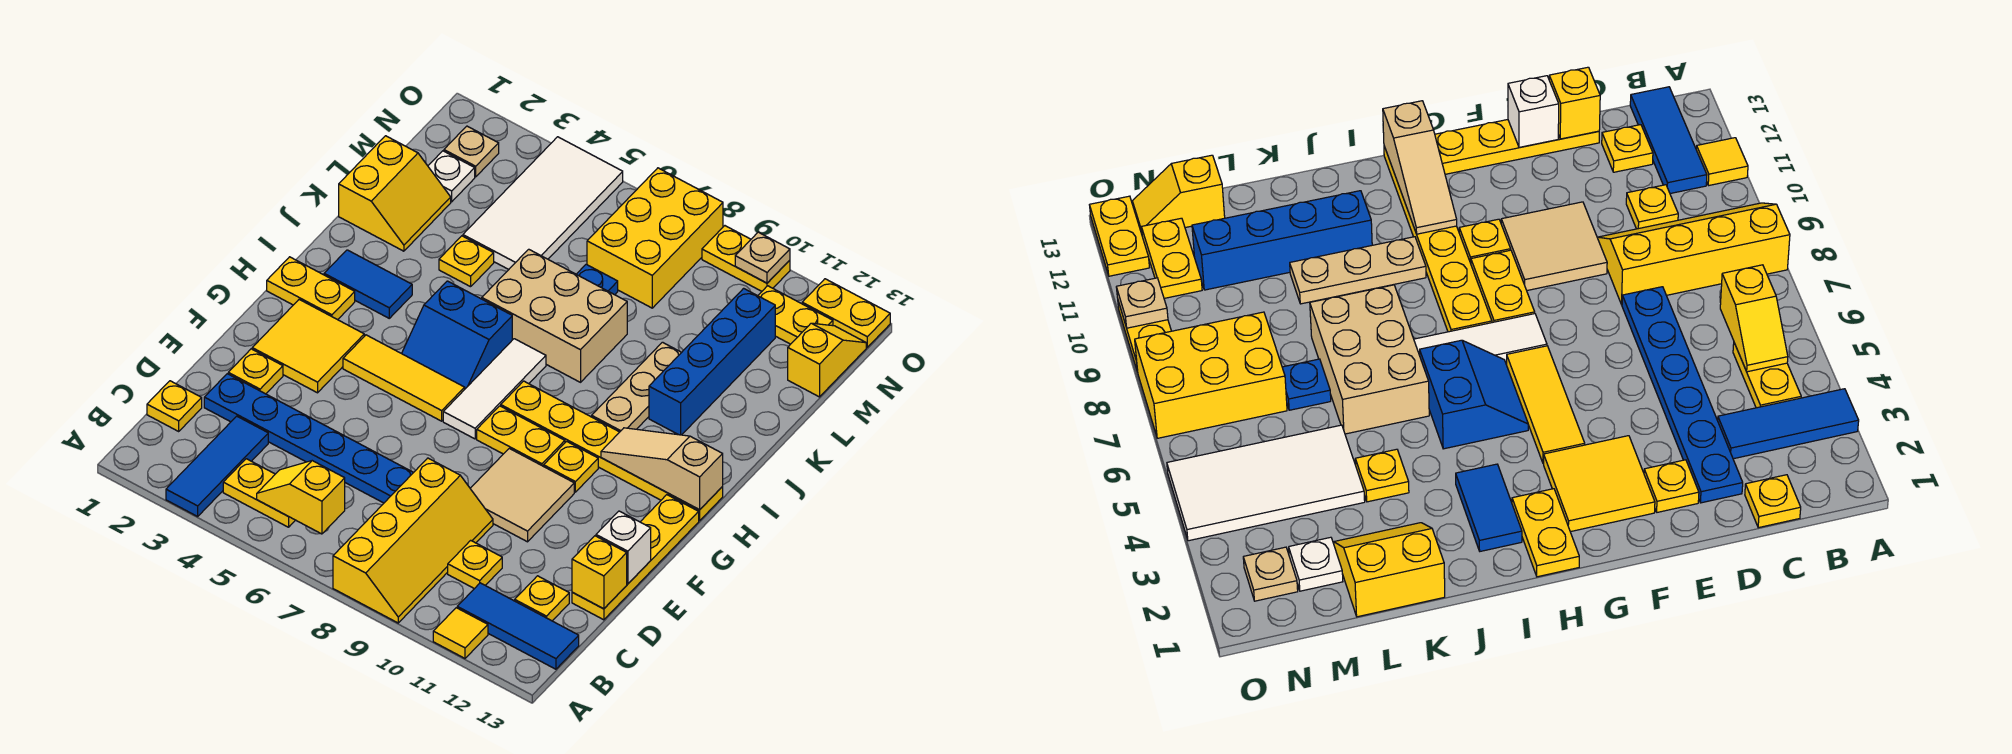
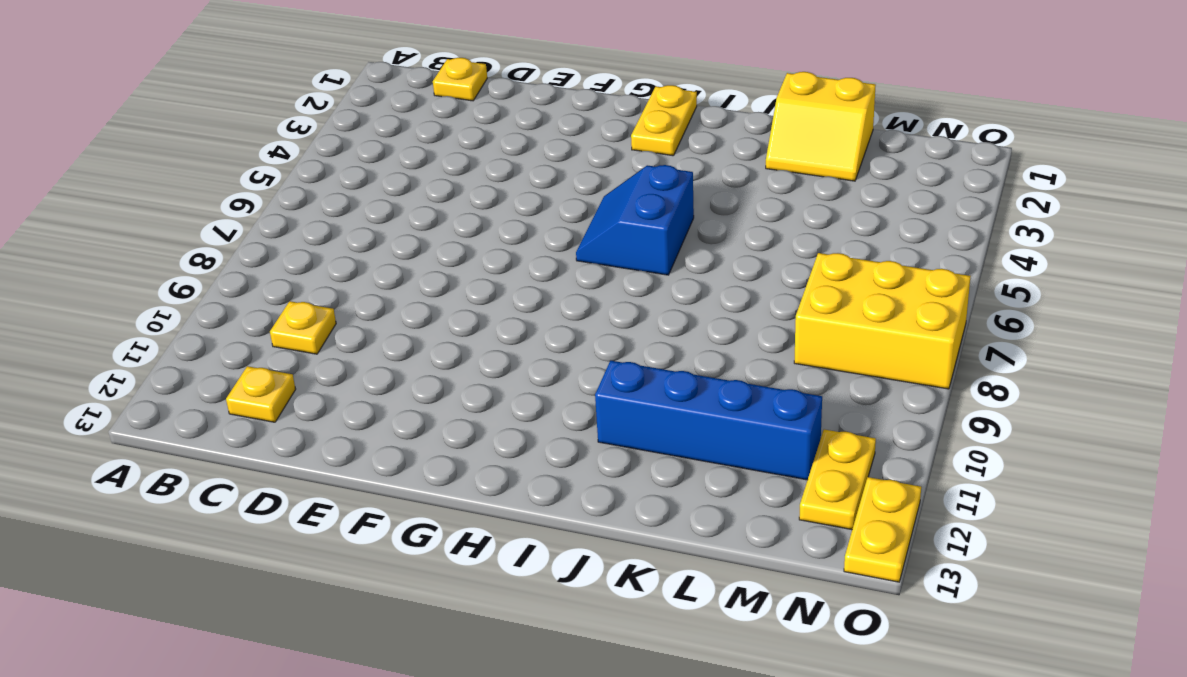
none -> blue tile A3:C3 level 1
none -> yellow slope A8:D9 level 1 top 8
none -> yellow tile A11 level 1
none -> yellow plate B4:B5 level 1

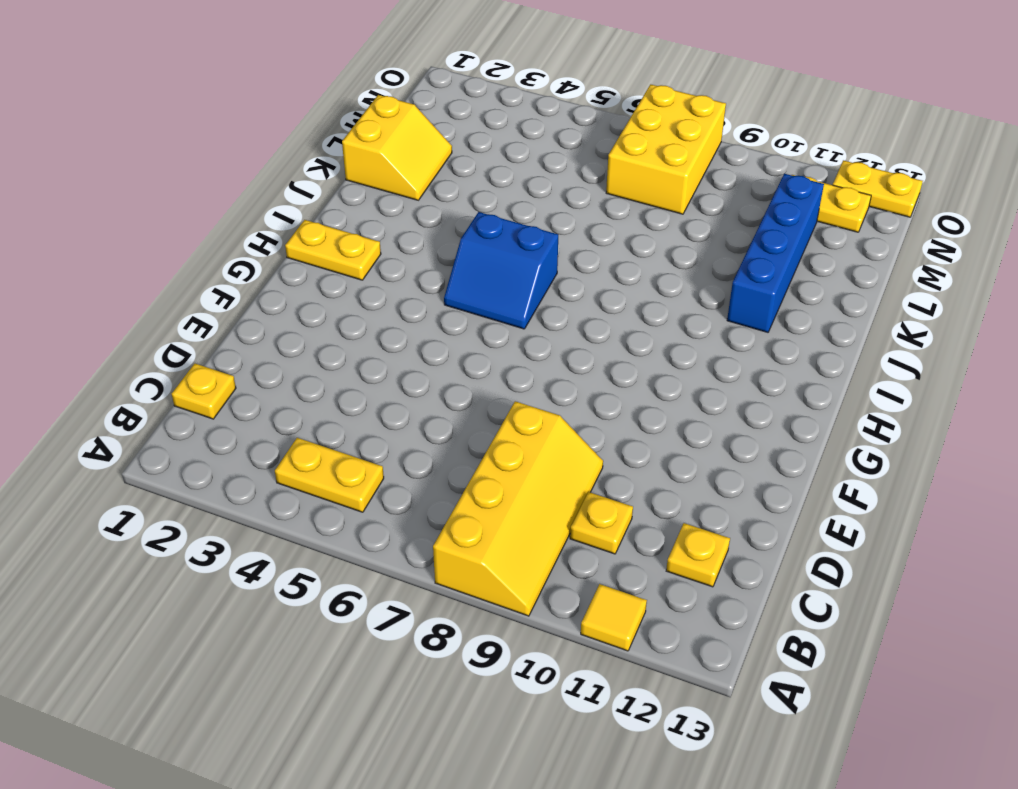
none -> blue tile A3:C3 level 1
none -> blue tile B11:B13 level 1
none -> blue plate D2:D7 level 1
none -> yellow plate D13:G13 level 1

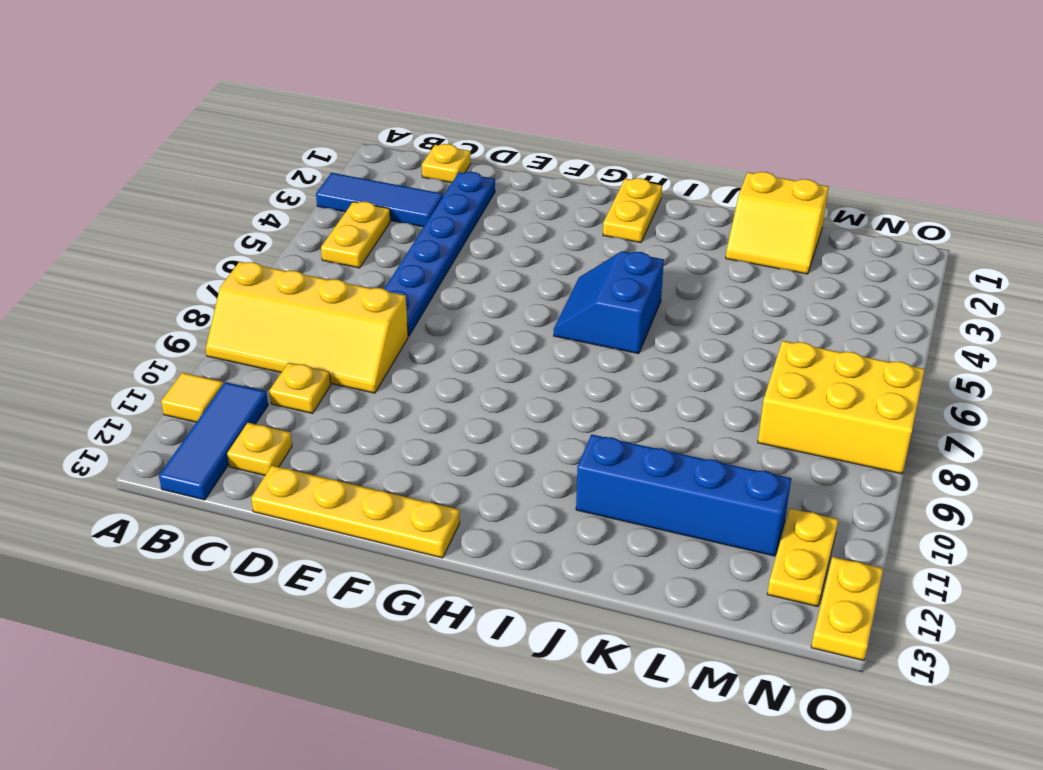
none -> yellow plate E2 level 1
none -> tan tile E9:F10 level 1
none -> yellow tile F2:G3 level 1
none -> yellow tile G4:G6 level 1

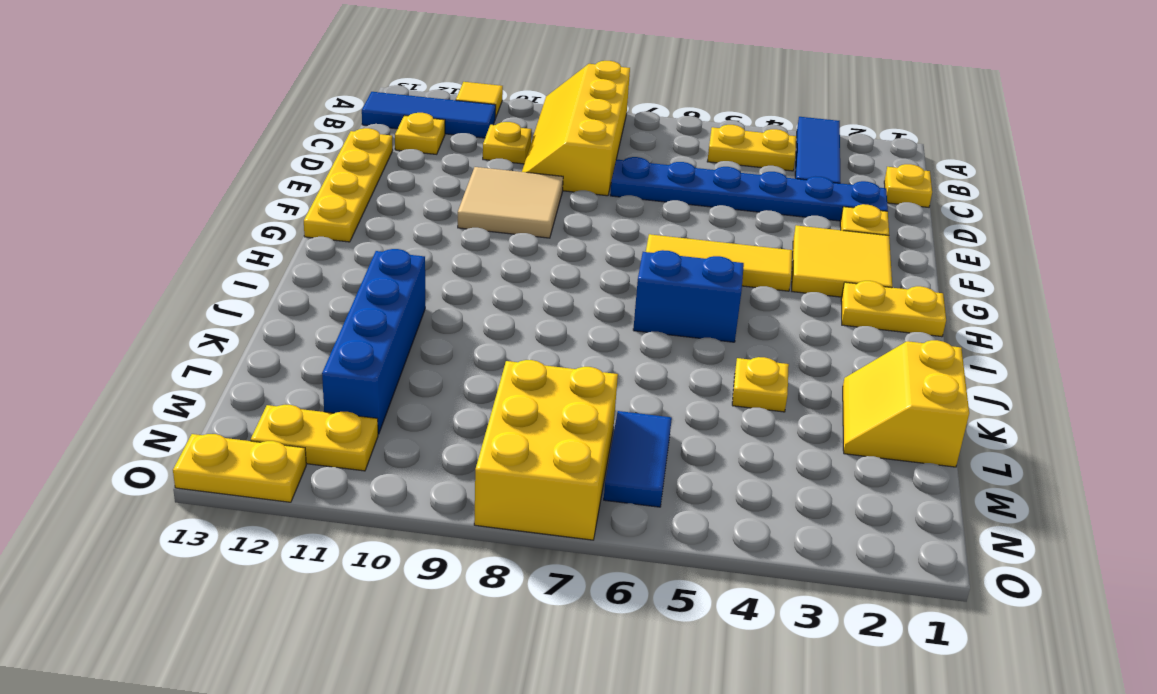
blue tile M6:N6 level 1 -> blue tile I2:I3 level 1
none -> white tile G7:I7 level 1
none -> yellow plate G8:G9 level 1
none -> yellow plate G10 level 1
none -> yellow plate H8:H13 level 1

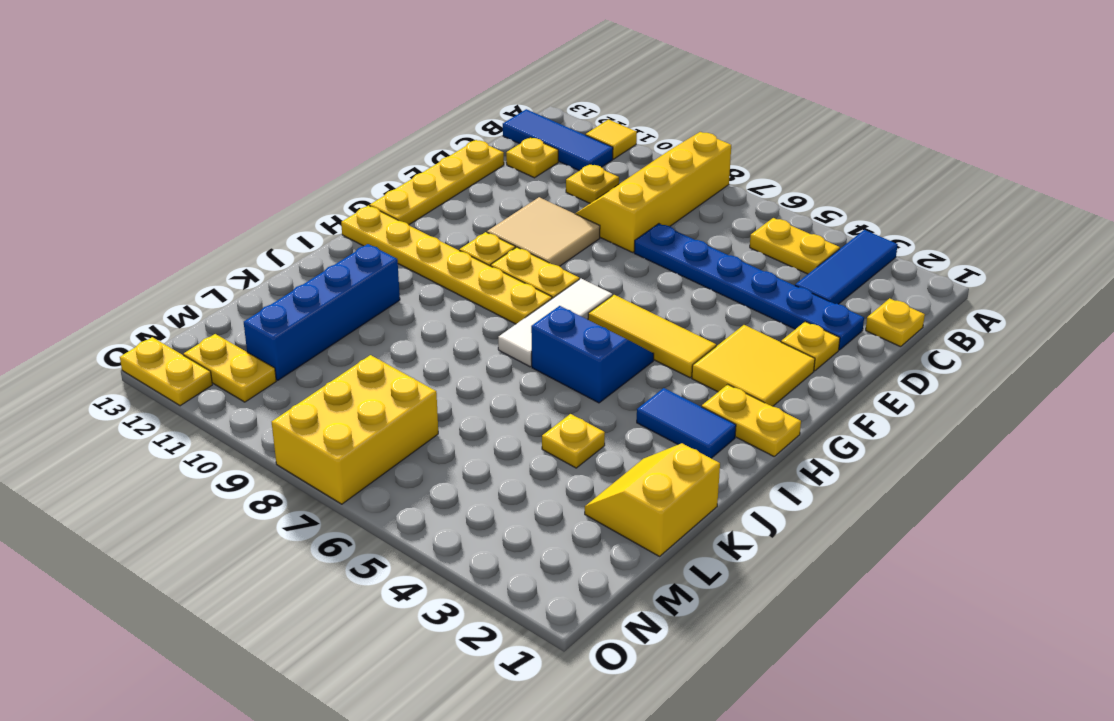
none -> tan plate I10:K10 level 1
none -> tan brick J6:K8 level 1
none -> white tile L4:O5 level 1
none -> blue plate L7 level 1

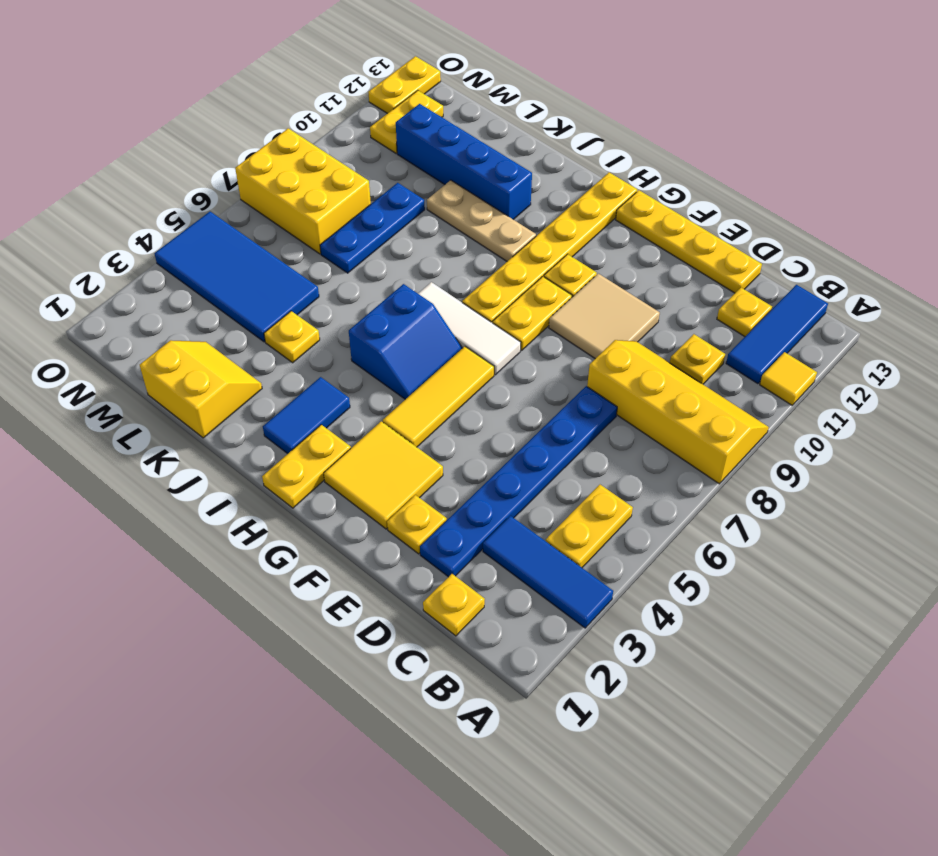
blue tile L4:O5 level 1 -> white tile L4:O5 level 1
blue plate L7:L9 level 1 -> blue plate L7 level 1
none -> tan brick J6:K8 level 1
none -> white plate M2 level 1
none -> yellow slope M13:N13 level 1 top M
none -> tan plate N2 level 1

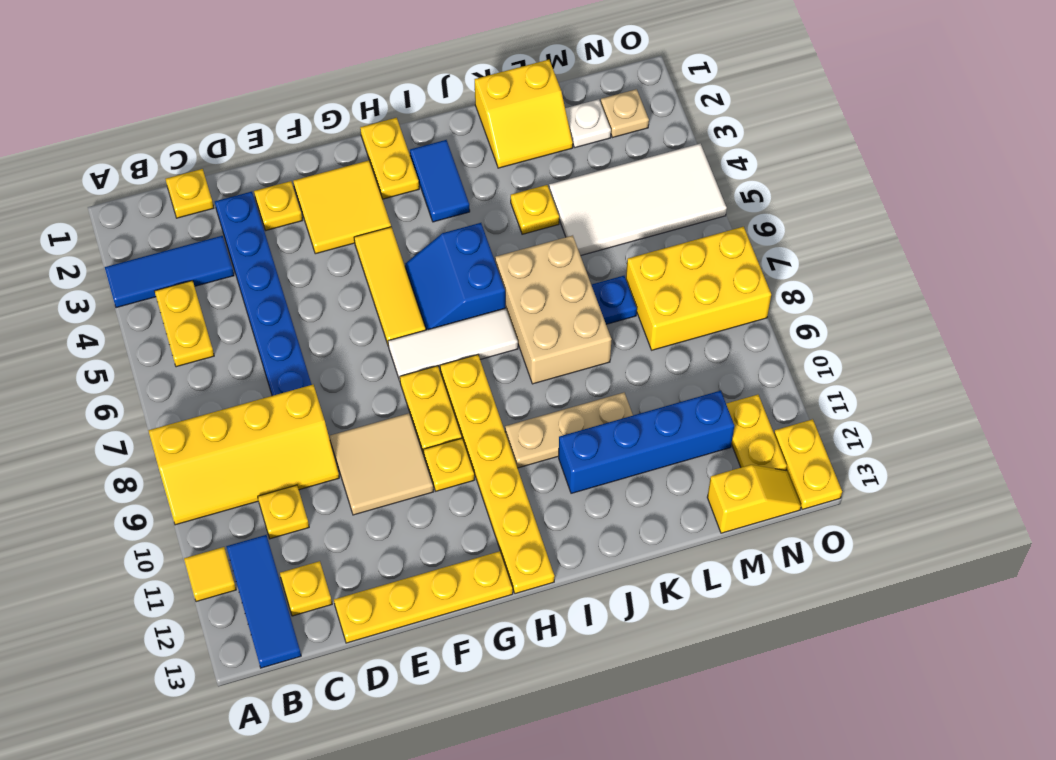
none -> yellow plate O9:O10 level 1
none -> yellow slope B5:B6 level 2 top 6
none -> yellow brick D13 level 2
none -> white brick E13 level 2

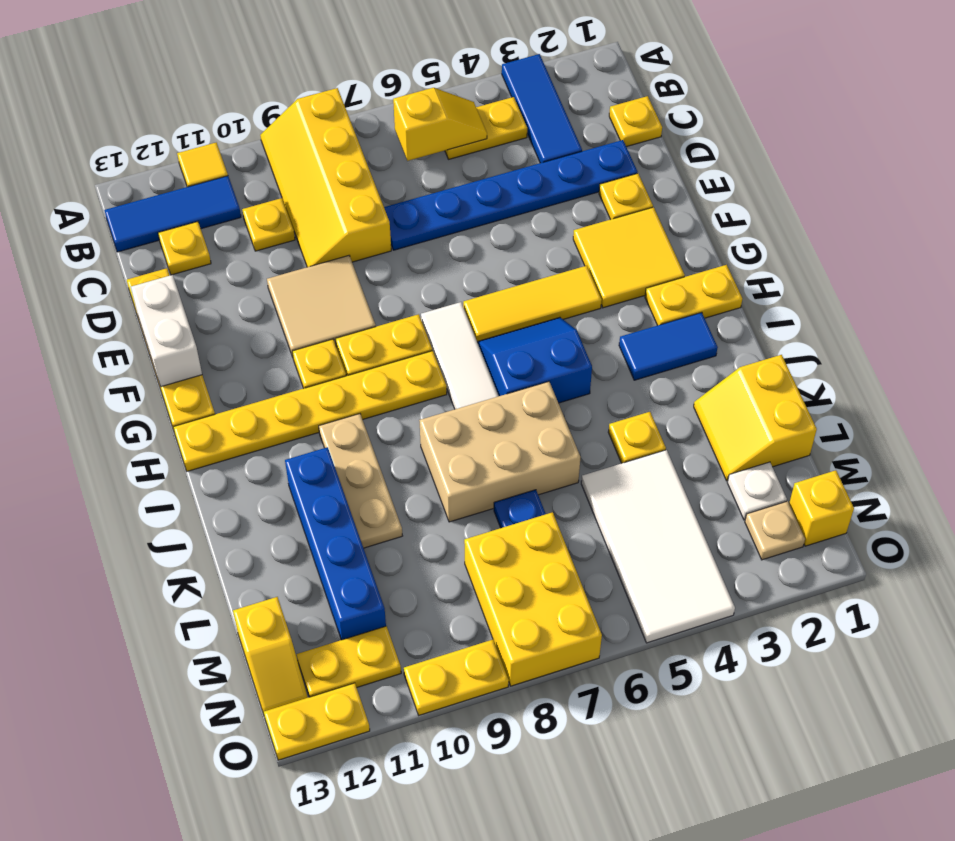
white brick E13:F13 level 2 -> white brick E13 level 2
yellow brick N1 level 1 -> yellow brick D13 level 2
none -> tan slope H11:H13 level 2 top 13
none -> tan plate O10 level 2

